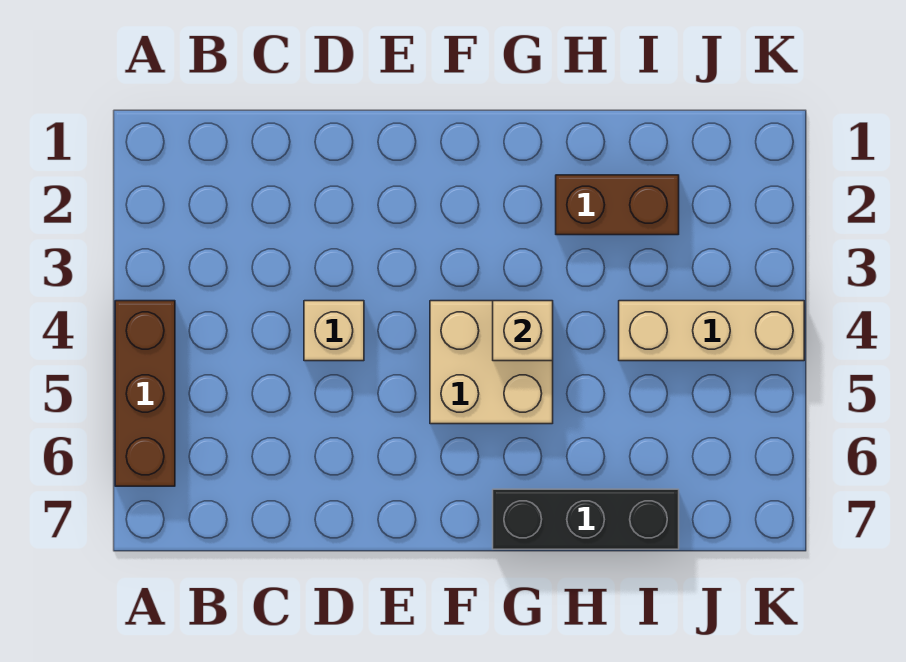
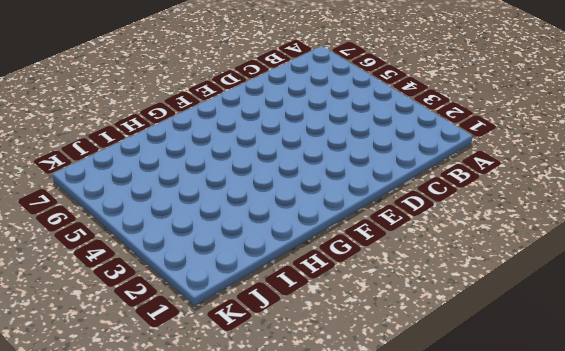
none -> brown brick A4:A6 level 1
none -> tan brick D4 level 1

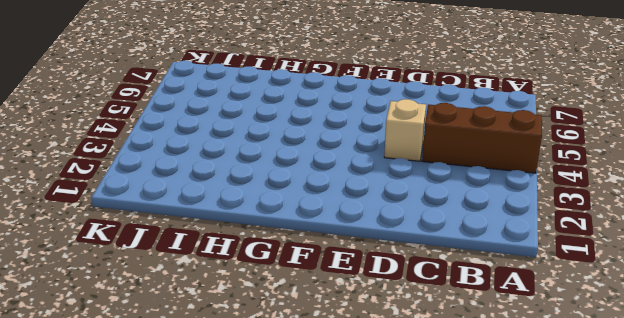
brown brick A4:C4 level 1 -> brown brick A4:A6 level 1
none -> tan brick F4:G5 level 1
none -> black brick G7:I7 level 1

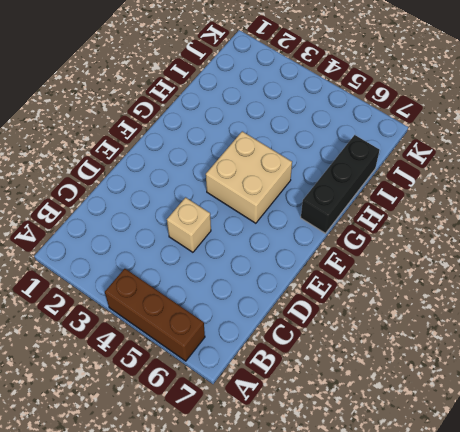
none -> brown brick H2:I2 level 1
none -> tan brick I4:K4 level 1

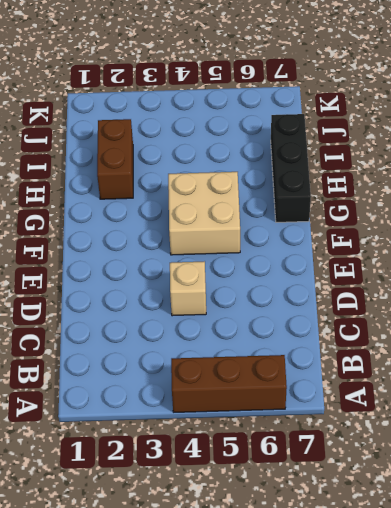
none -> tan brick I4:K4 level 1
none -> tan brick G4 level 2

